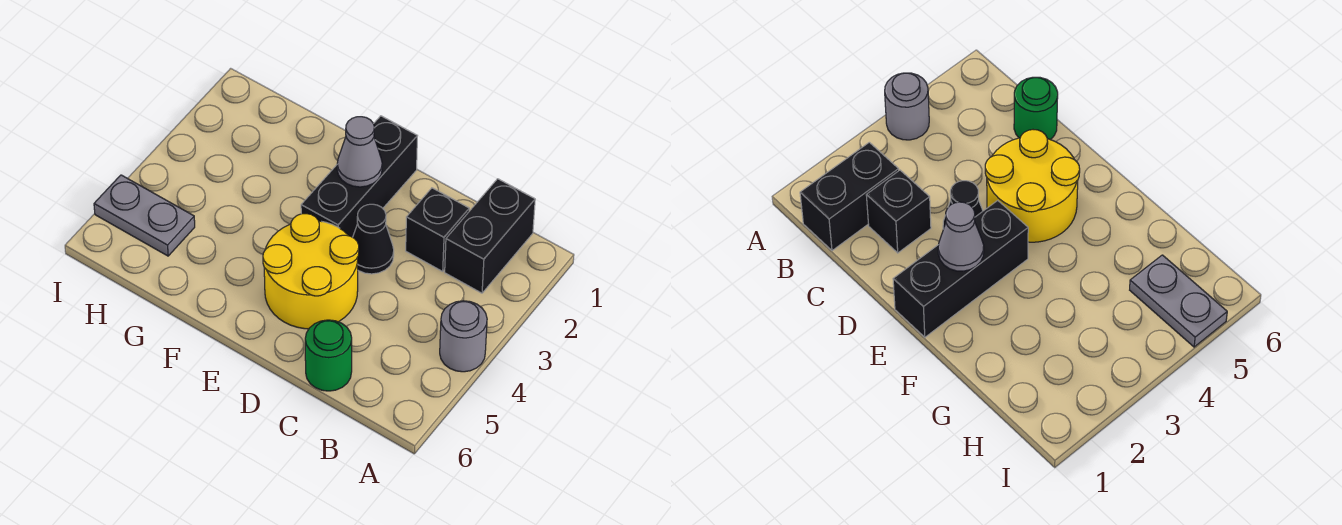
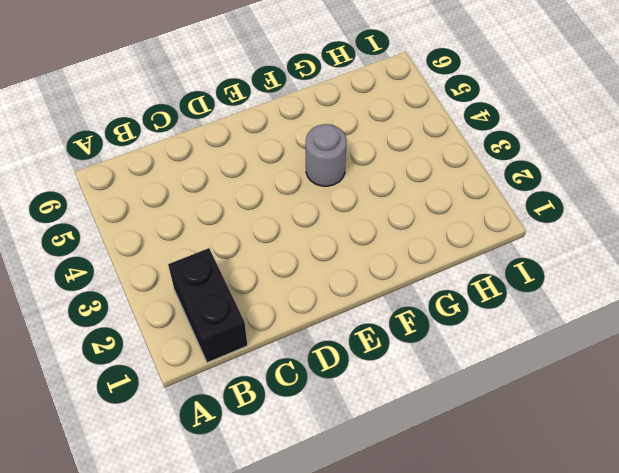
grey round brick F4 level 1 -> grey round brick A4 level 1
none -> black brick C2 level 1
none -> green round brick C6 level 1

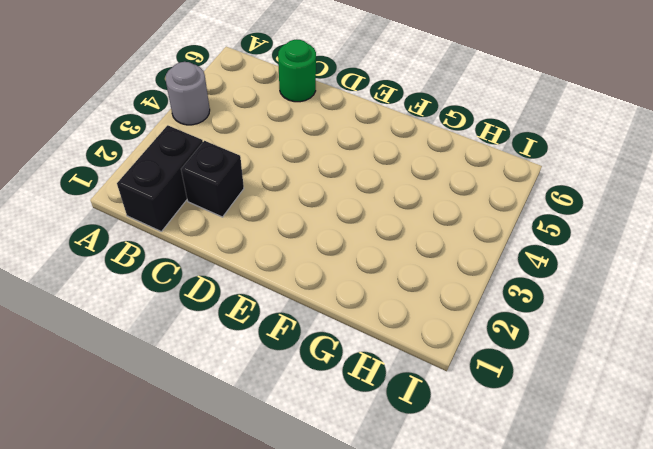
none -> black cone D3 level 1
none -> yellow round brick D4:E5 level 1

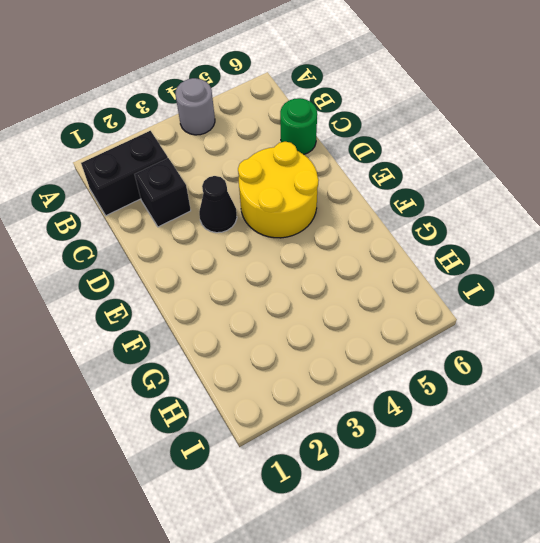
none -> black brick E1:E3 level 1
none -> grey plate H5:I5 level 1

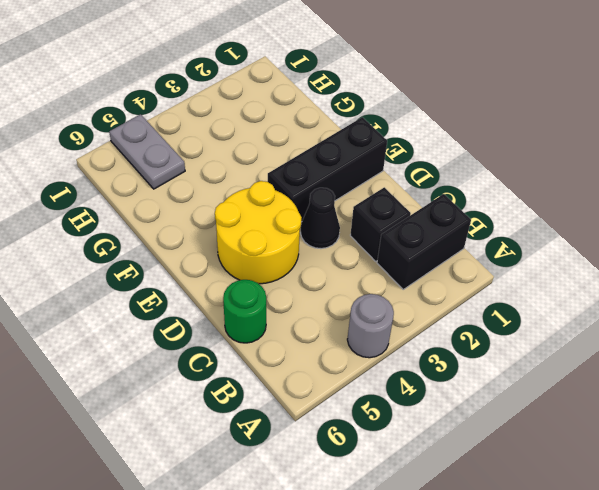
none -> grey cone E2 level 2

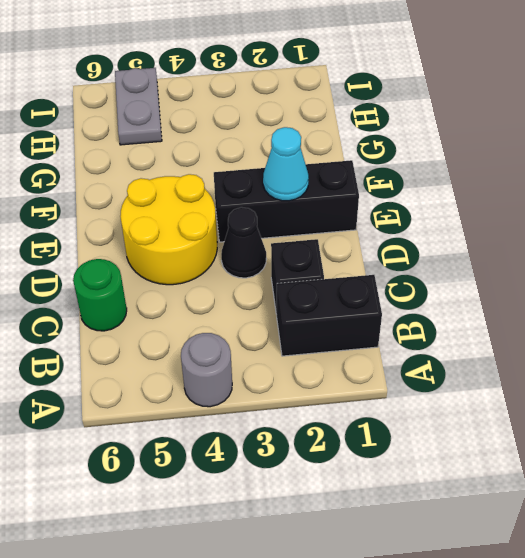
cyan cone E2 level 2 -> grey cone E2 level 2

